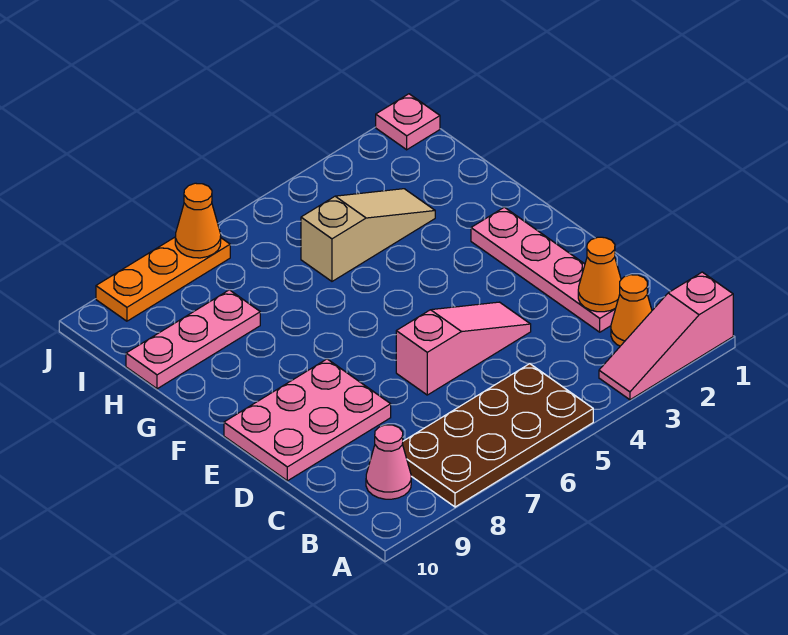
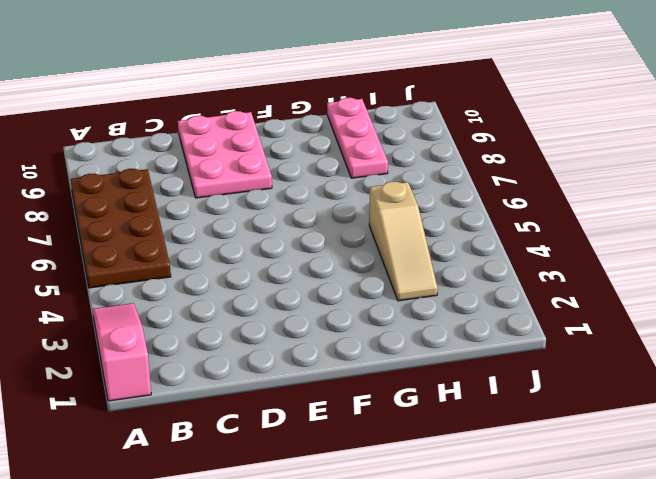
none -> orange cone B2 level 1
none -> pink cone B9 level 1
none -> pink plate C2:F2 level 1

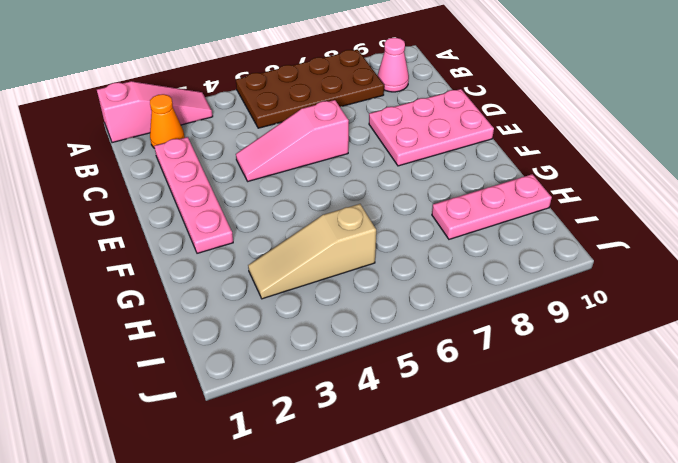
none -> pink plate J1 level 1
none -> orange plate J7:J9 level 1
none -> orange cone C2 level 2

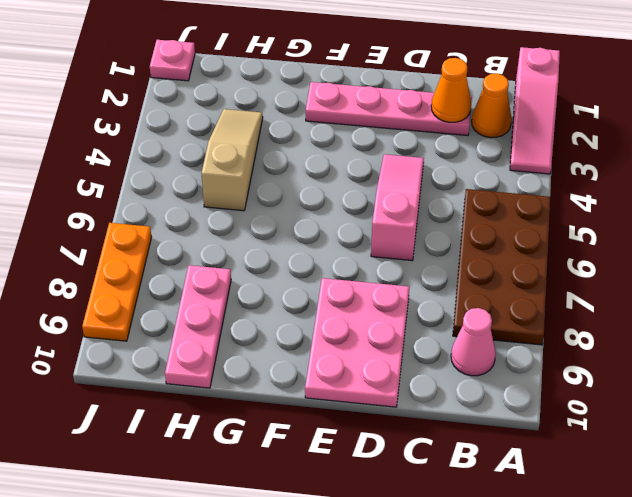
none -> orange cone J7 level 2

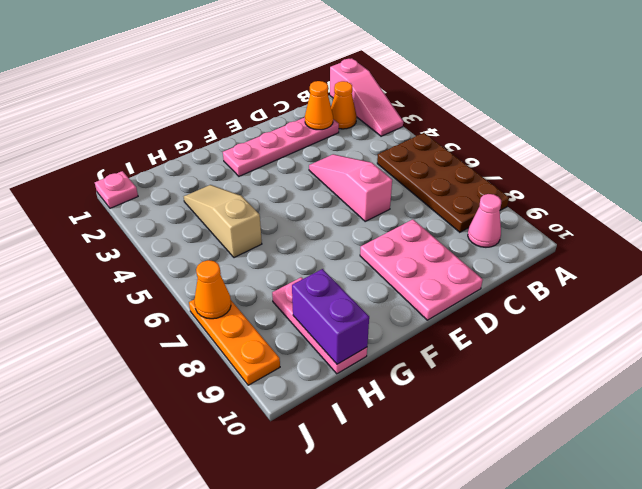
purple brick H9:H10 level 2 -> none

